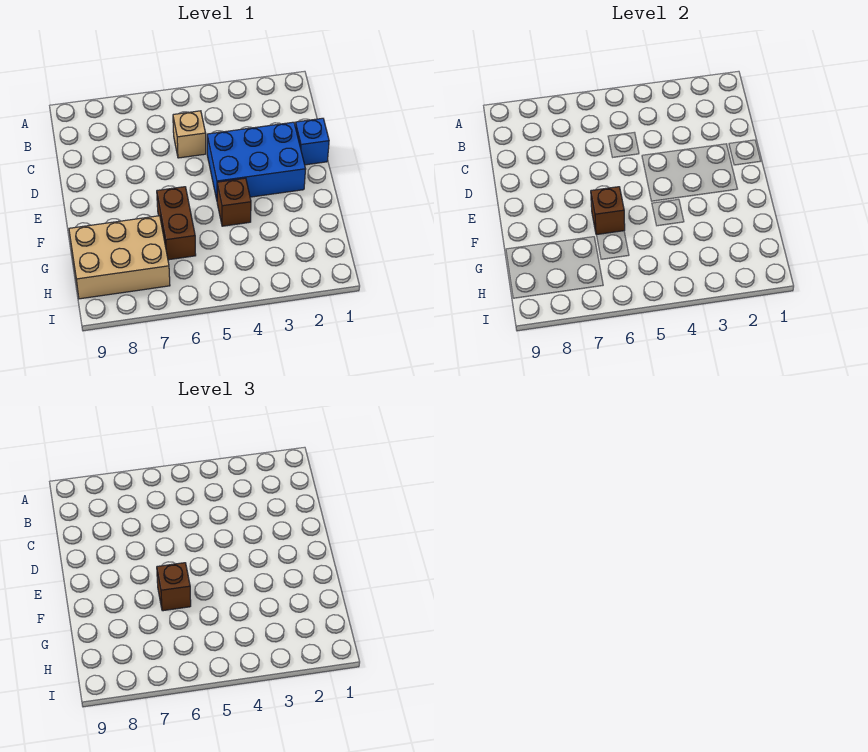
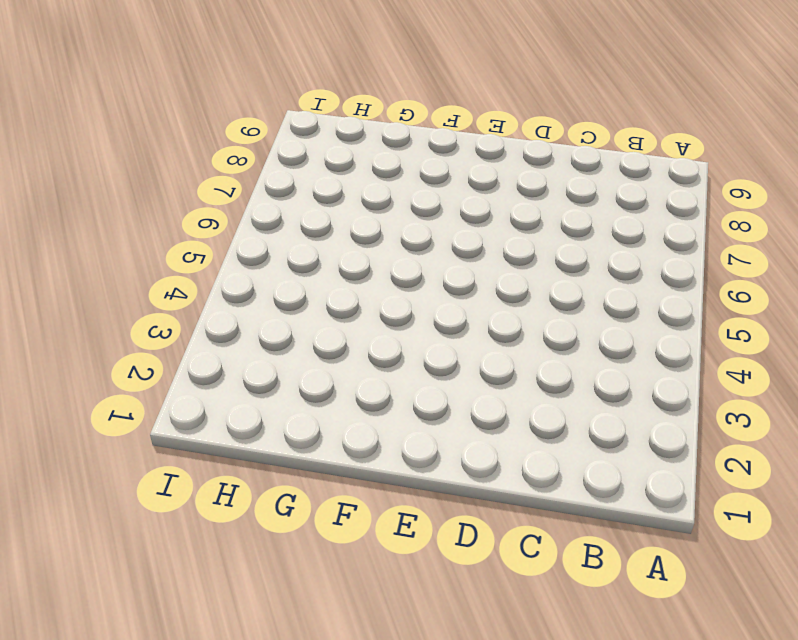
none -> tan brick C5 level 1
none -> blue brick D1 level 1

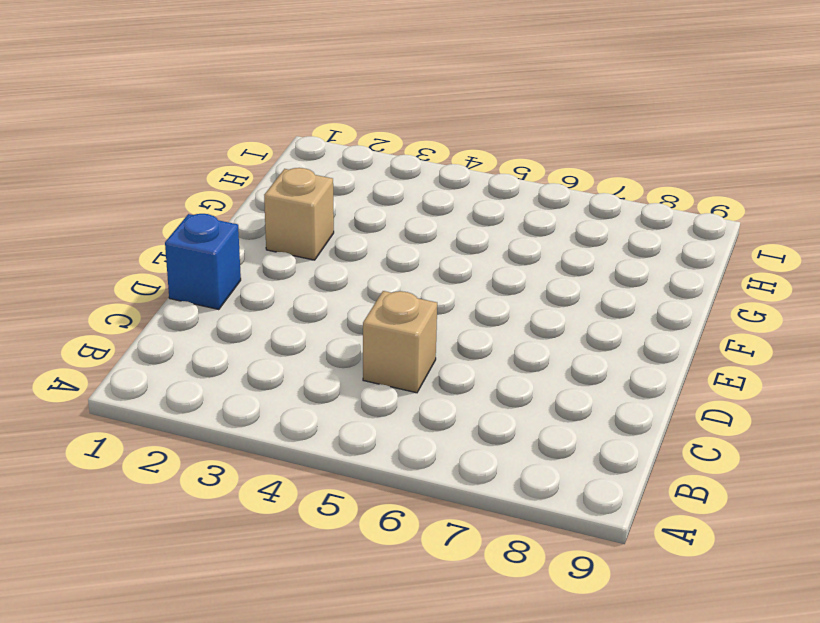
tan brick F2 level 1 -> none
none -> blue brick D2:E4 level 1
none -> brown brick F4 level 1

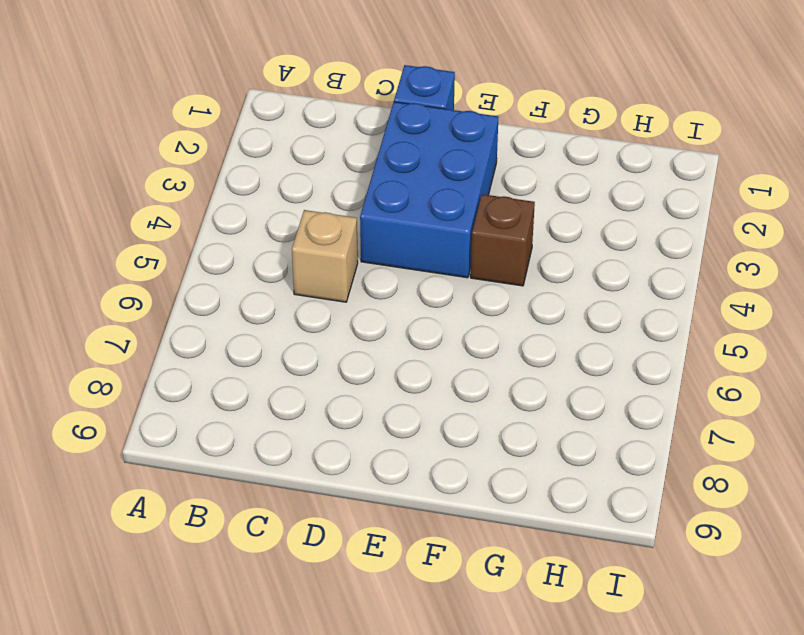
none -> brown brick F6:G6 level 1
none -> tan brick G7:H9 level 1

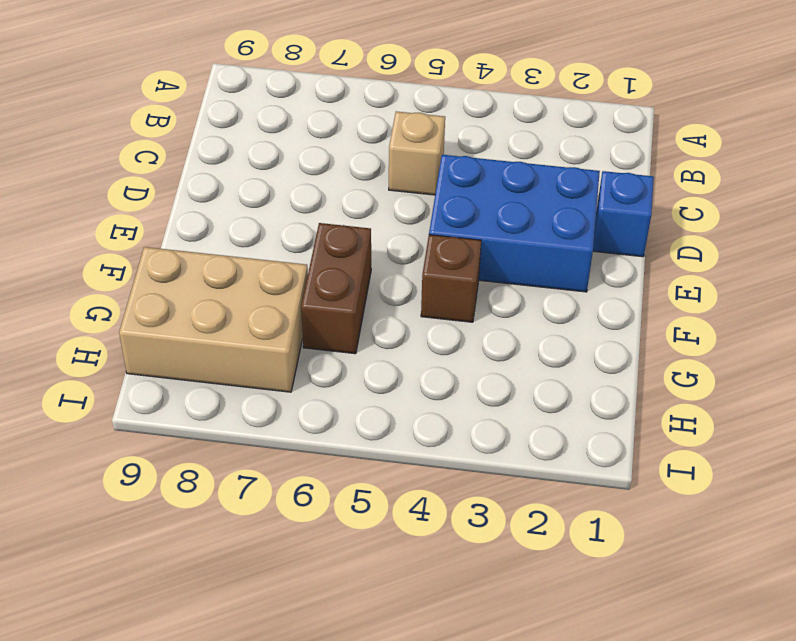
none -> brown brick F6 level 2
none -> brown brick F6 level 3

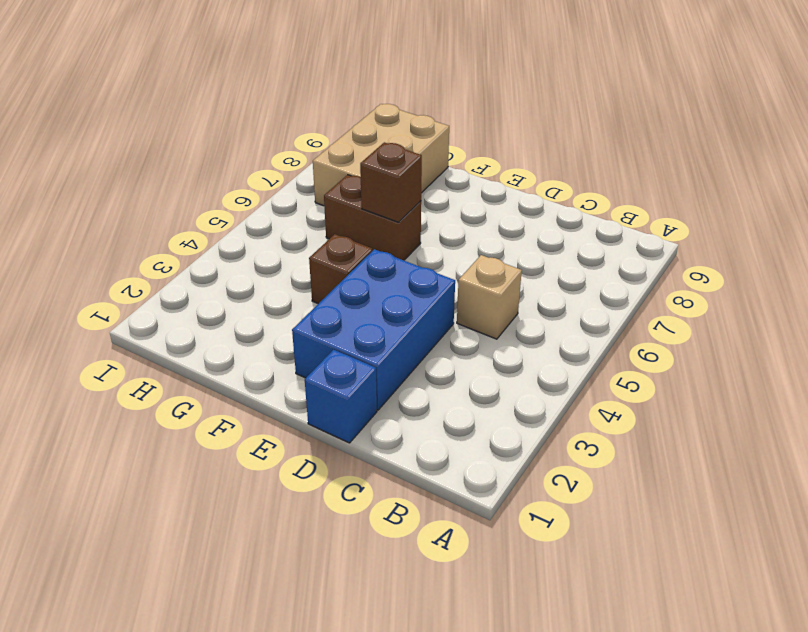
none -> brown brick F6 level 3

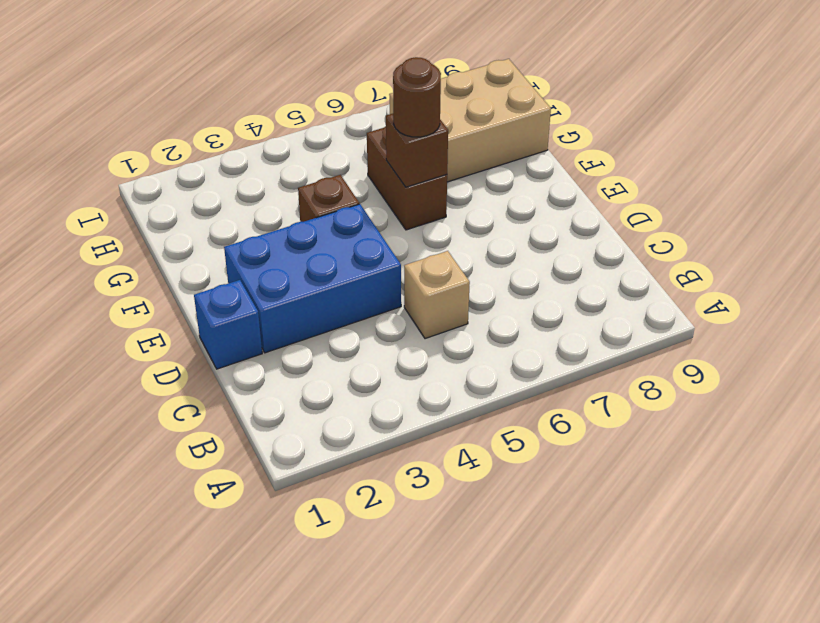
brown round brick F6 level 3 -> brown brick F6 level 3

